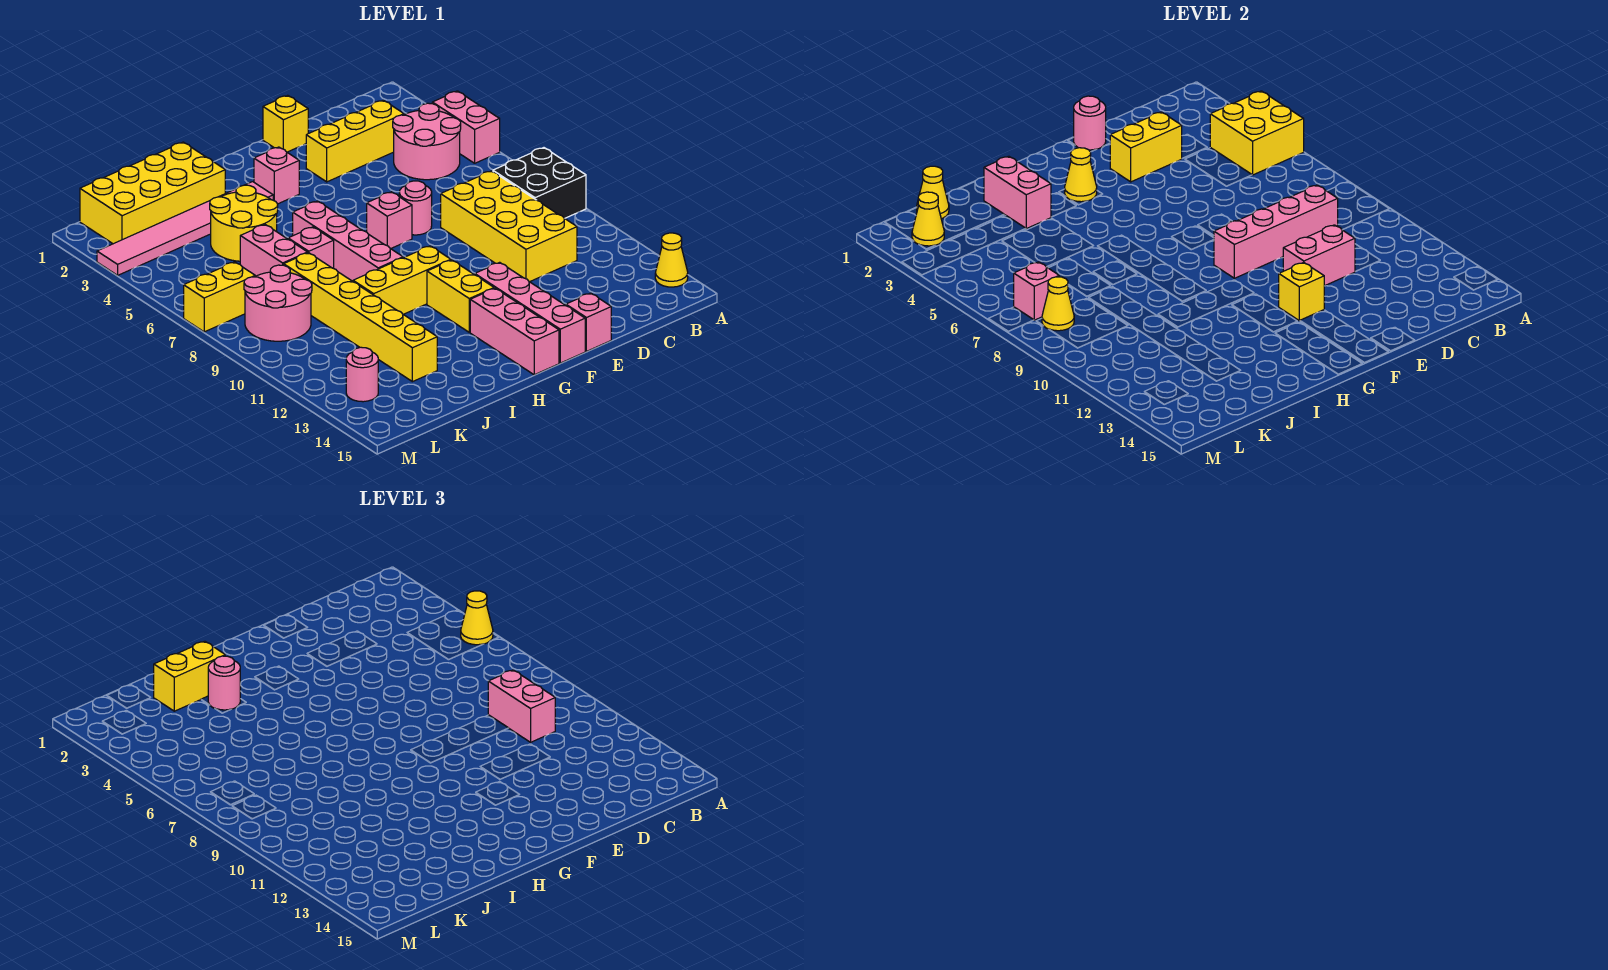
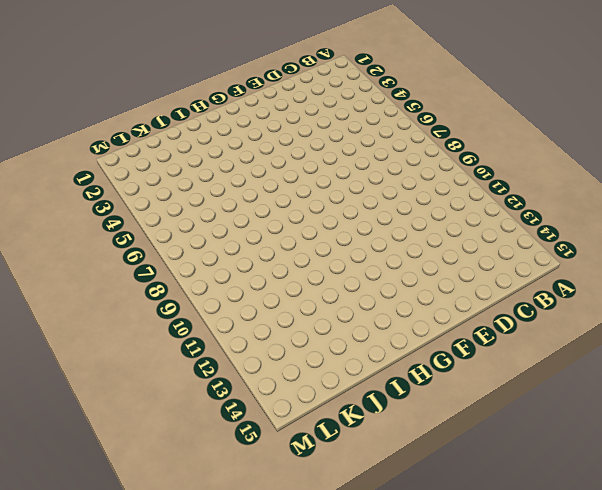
none -> pink brick A4:A5 level 1
none -> black brick A8:B9 level 1
none -> yellow cone A14 level 1
none -> pink round brick B4:C5 level 1

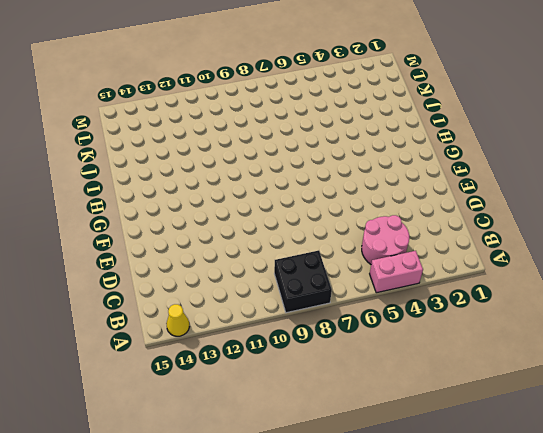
none -> yellow brick C3:E3 level 1
none -> yellow brick C8:D11 level 1
none -> yellow brick E1 level 1
none -> pink round brick E7 level 1

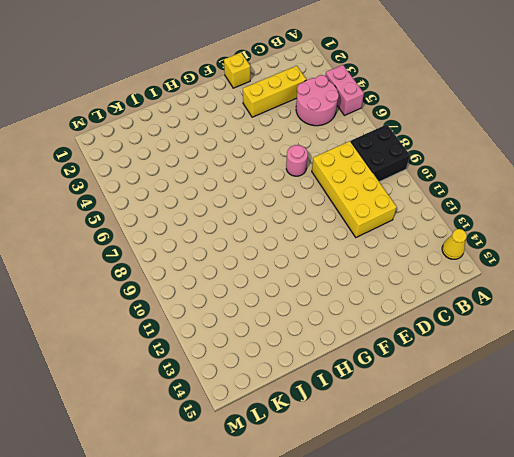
none -> pink brick E15 level 1
none -> pink brick F7 level 1
none -> pink brick F12:F15 level 1
none -> pink brick G3 level 1

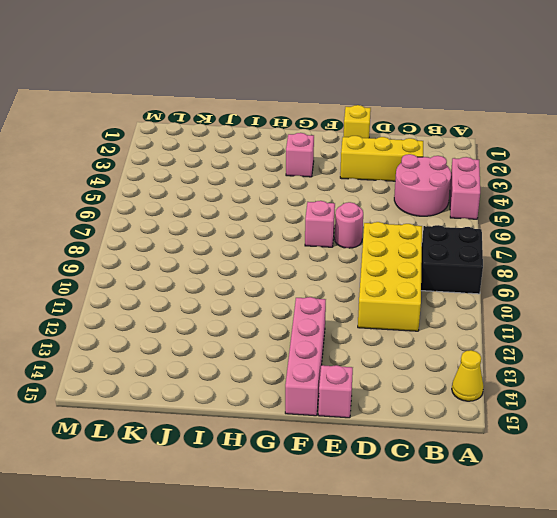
none -> yellow brick G10:I10 level 1
none -> yellow brick G11:G12 level 1
none -> pink brick G13:G15 level 1
none -> pink tile H3:M3 level 1

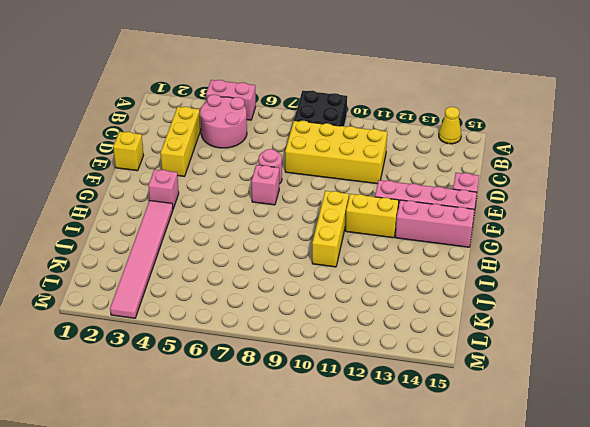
none -> pink brick H6:H9 level 1
none -> yellow brick I1:L2 level 1
none -> yellow round brick I4:J5 level 1
none -> pink brick I7 level 1

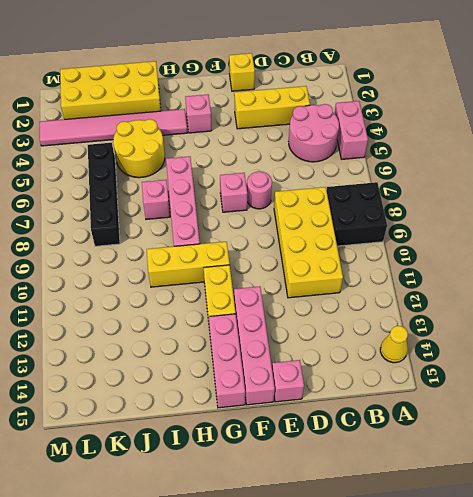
black brick K5:K8 level 1 -> pink round brick K8:L9 level 1
none -> pink brick J6:J7 level 1
none -> yellow brick J8:J13 level 1
none -> yellow brick L7:M7 level 1
none -> pink round brick L13 level 1

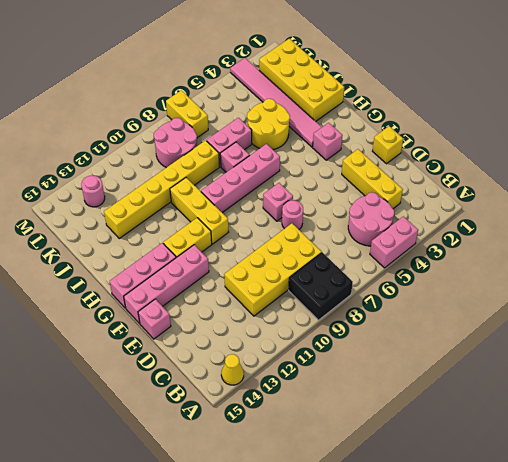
none -> yellow brick A4:B5 level 2
none -> pink brick C9:F9 level 2
none -> yellow brick D3:E3 level 2
none -> pink brick D11:E11 level 2

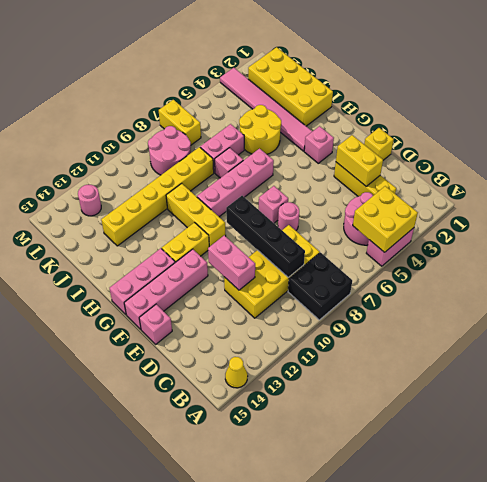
black brick C9:F9 level 2 -> pink brick C9:F9 level 2
none -> pink round brick E1 level 2
none -> yellow brick F12 level 2
none -> yellow cone G3 level 2
none -> pink brick I2:I3 level 2

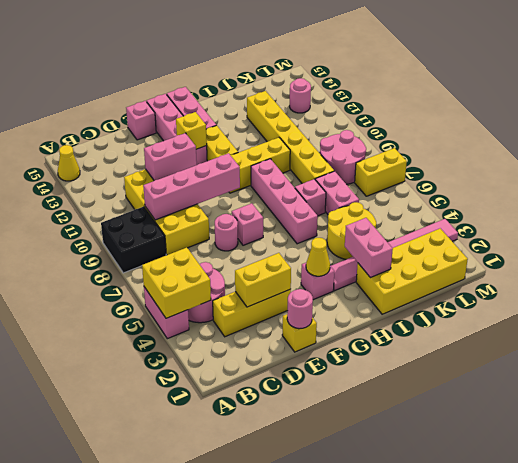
none -> yellow cone K1 level 2
none -> yellow cone L2 level 2
none -> pink brick L7 level 2
none -> yellow cone L8 level 2

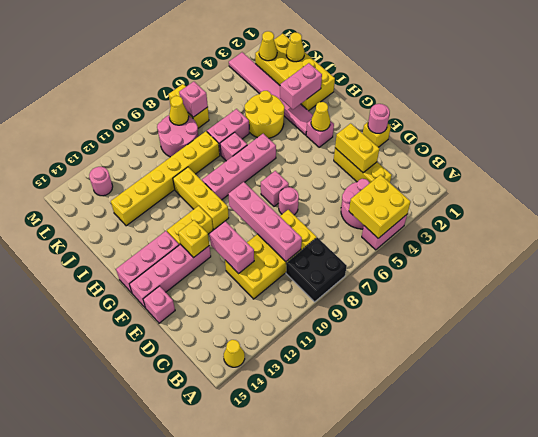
none -> yellow cone A5 level 3
none -> pink brick C9:C10 level 3
none -> yellow brick I2:J2 level 3
none -> pink round brick I3 level 3

